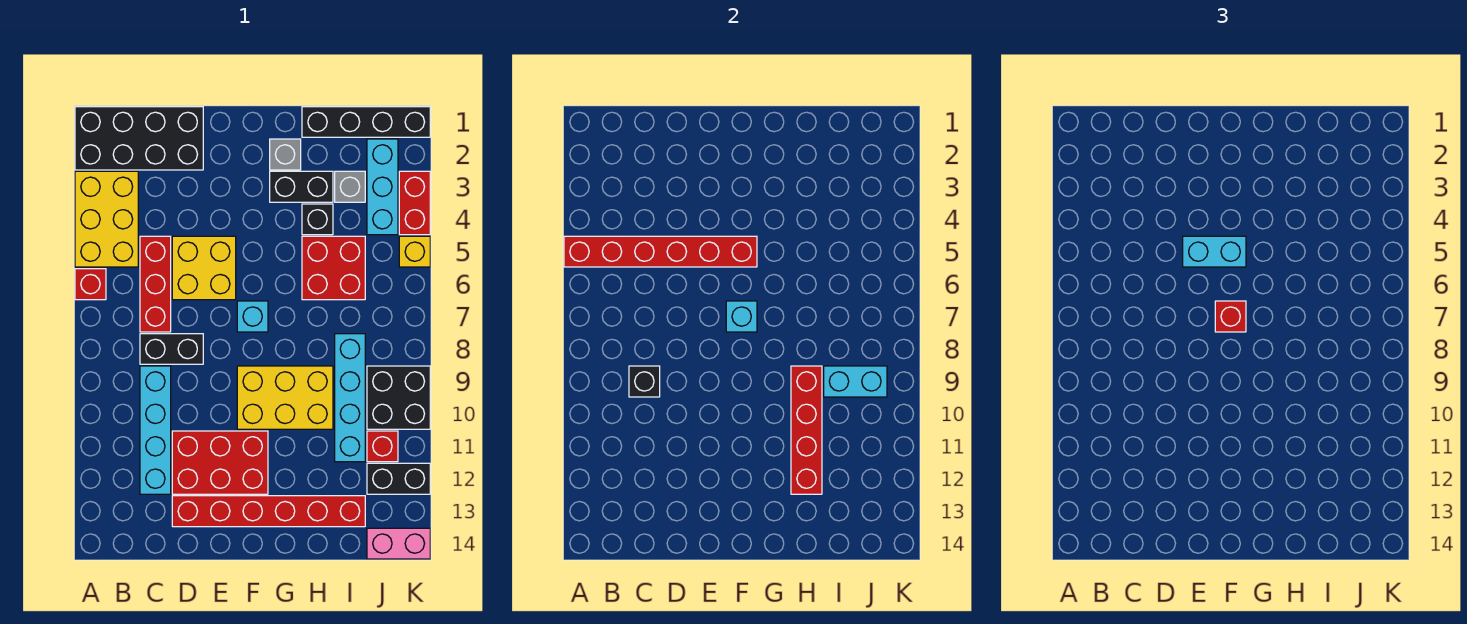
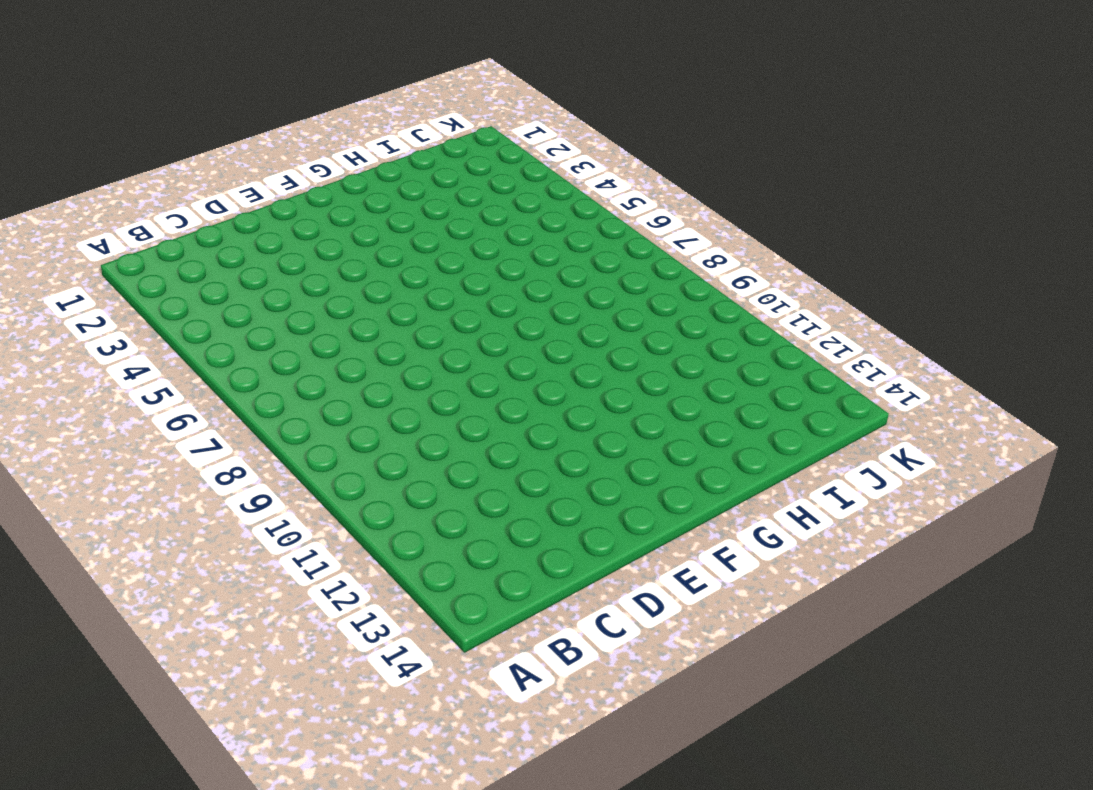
none -> black brick A1:D2 level 1
none -> yellow brick A3:B5 level 1
none -> red brick A6 level 1
none -> red brick C5:C7 level 1

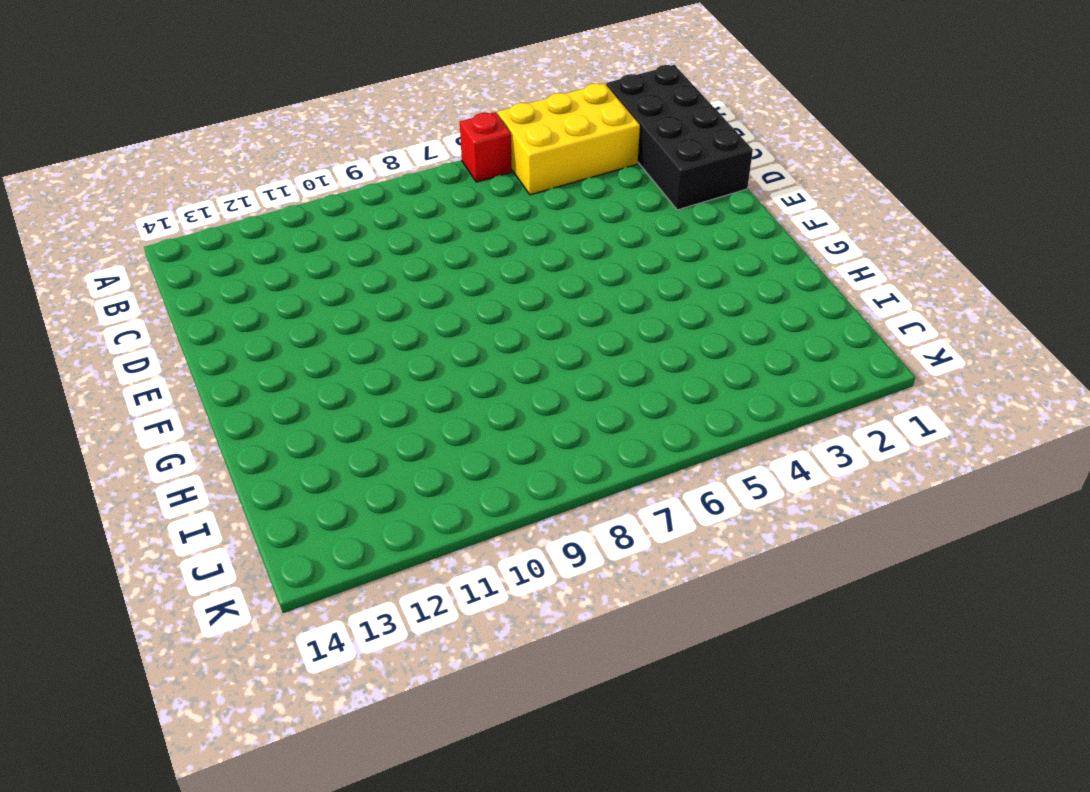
none -> red brick C5:C7 level 1
none -> black brick C8:D8 level 1
none -> cyan brick C9:C12 level 1
none -> yellow brick D5:E6 level 1

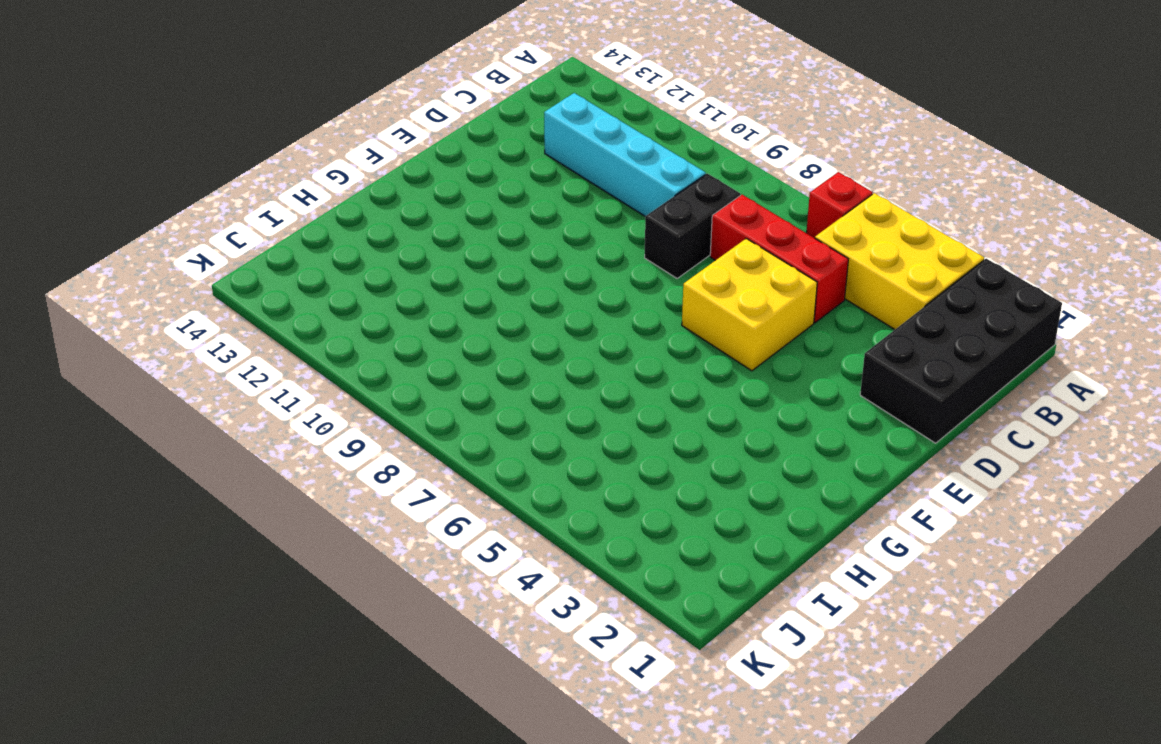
none -> red brick D11:F12 level 1
none -> red brick D13:I13 level 1
none -> cyan brick F7 level 1
none -> yellow brick F9:H10 level 1

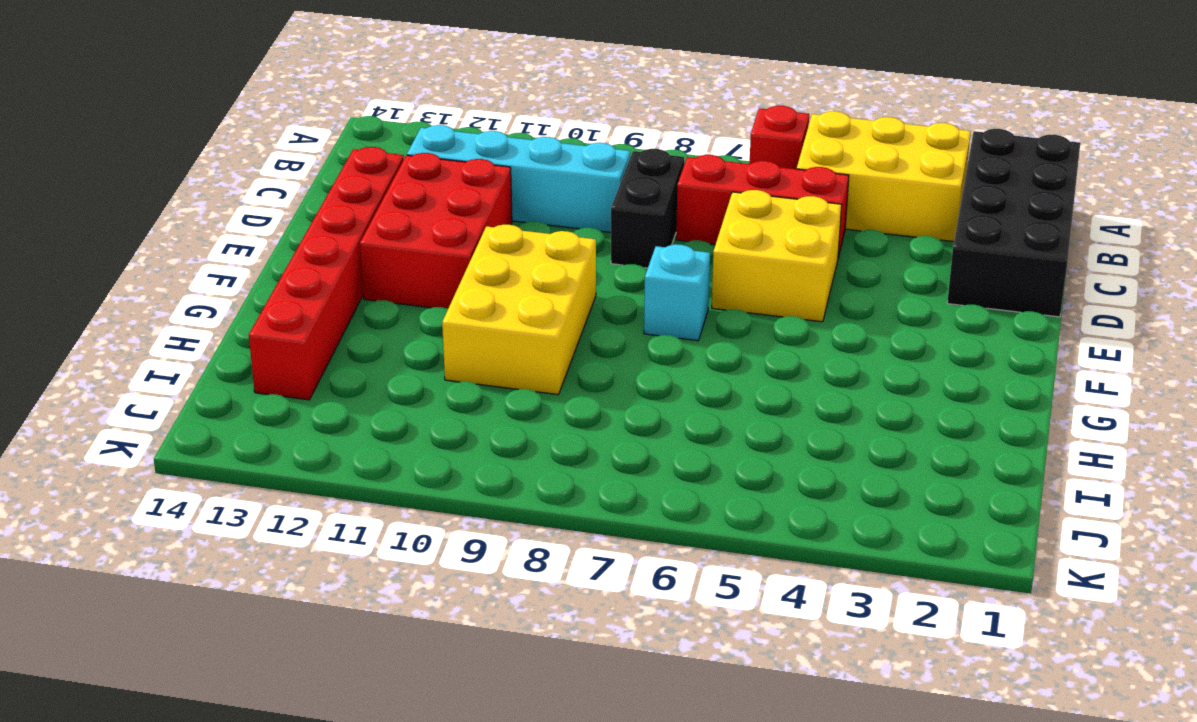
none -> grey brick G2 level 1
none -> black brick G3:H3 level 1
none -> black brick H1:K1 level 1
none -> black brick H4 level 1

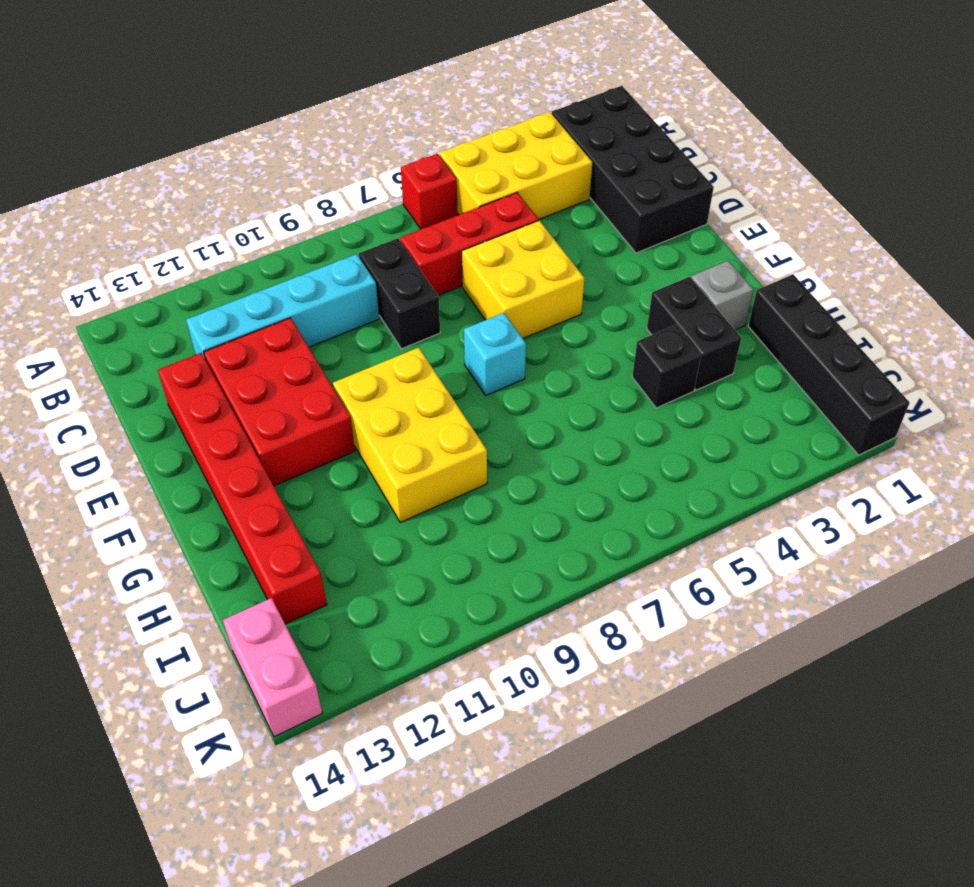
none -> red brick H5:I6 level 1
none -> grey brick I3 level 1
none -> cyan brick I8:I11 level 1
none -> cyan brick J2:J4 level 1

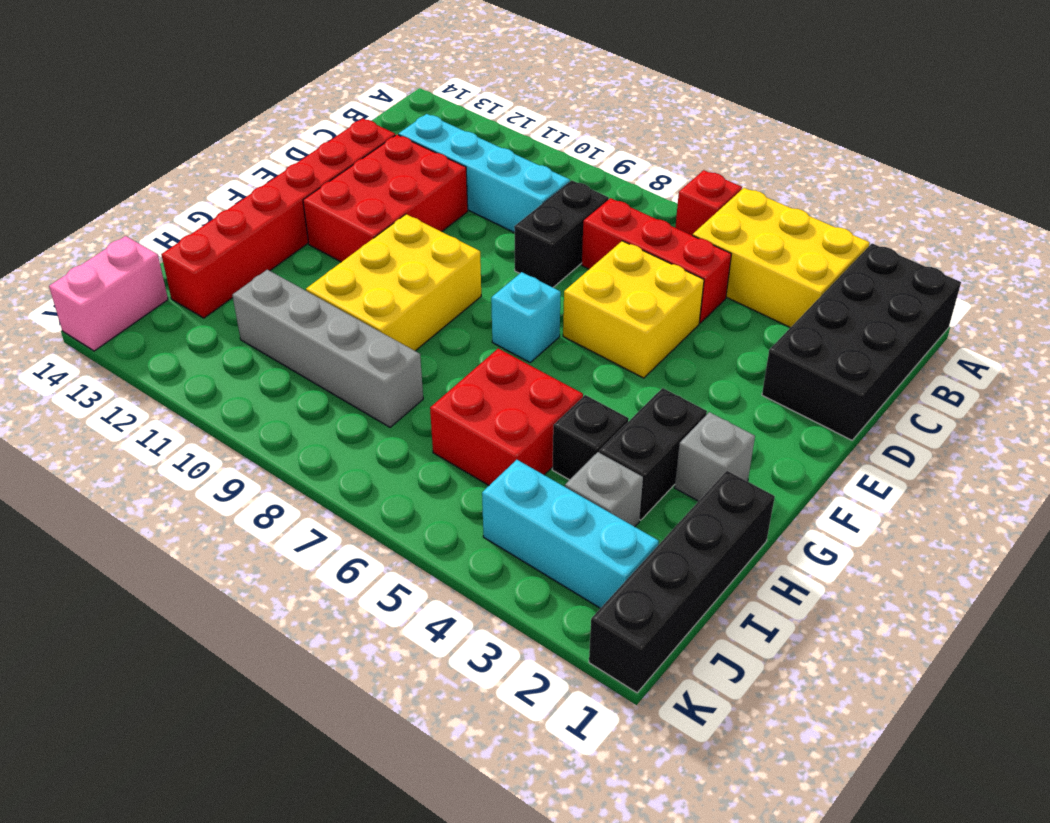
grey brick I8:I11 level 1 -> cyan brick I8:I11 level 1
none -> black brick J9:K10 level 1
none -> red brick J11 level 1
none -> black brick J12:K12 level 1
none -> red brick K3:K4 level 1

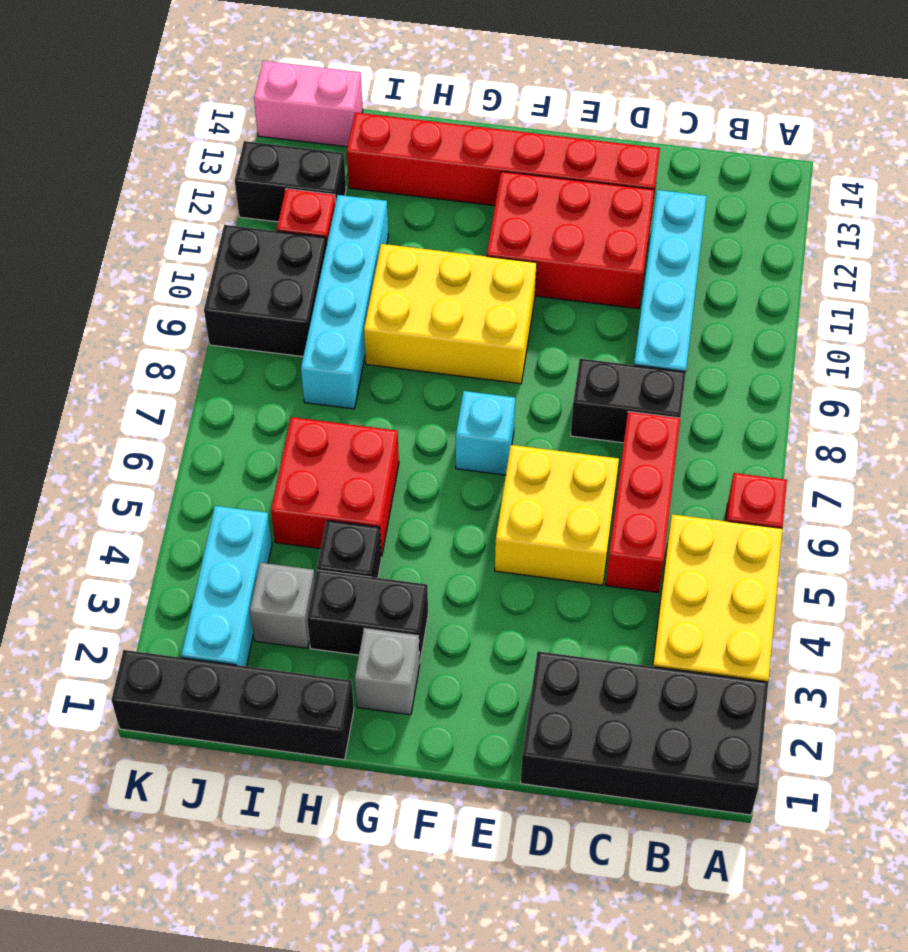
none -> red brick K3:K4 level 1
none -> yellow brick K5 level 1
none -> red brick A5:F5 level 2
none -> black brick C9 level 2

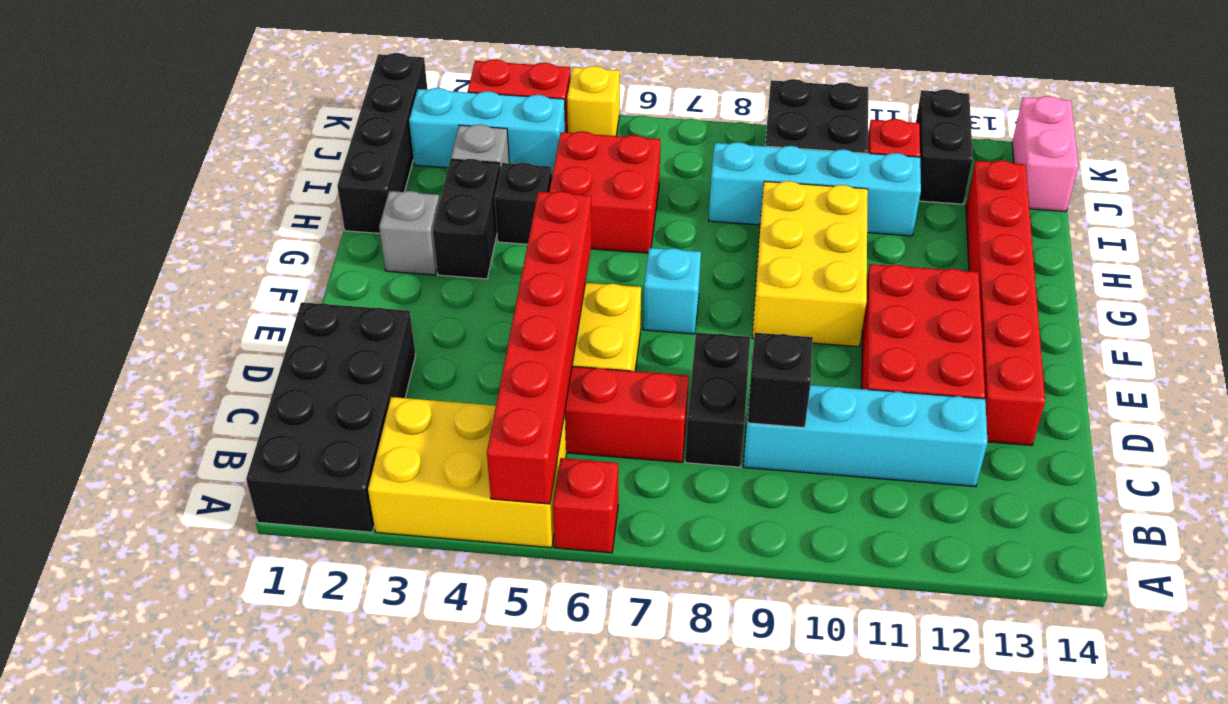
none -> cyan brick F7 level 2
none -> red brick H9:H12 level 2
none -> cyan brick I9:J9 level 2
none -> cyan brick E5:F5 level 3

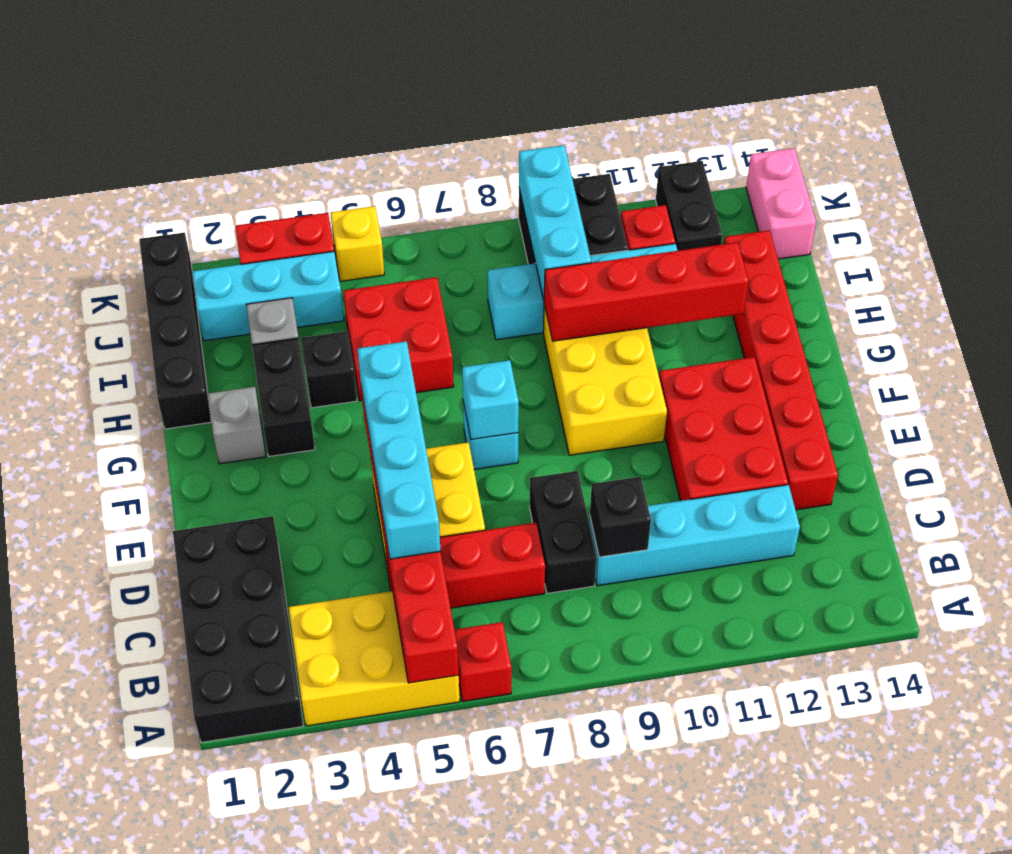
cyan brick C5:F5 level 3 -> cyan brick E5:F5 level 3
cyan brick I9:K9 level 2 -> cyan brick I9:J9 level 2
none -> red brick F7 level 3

